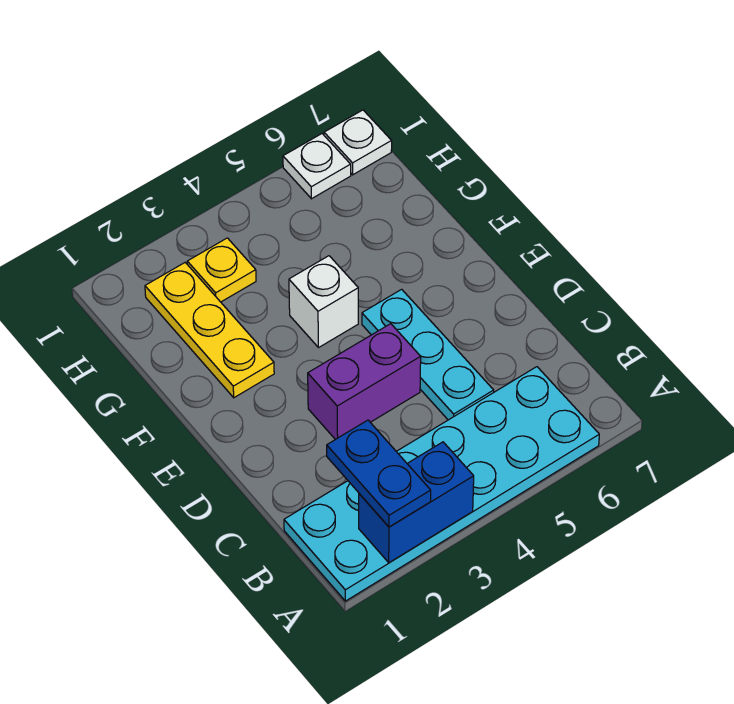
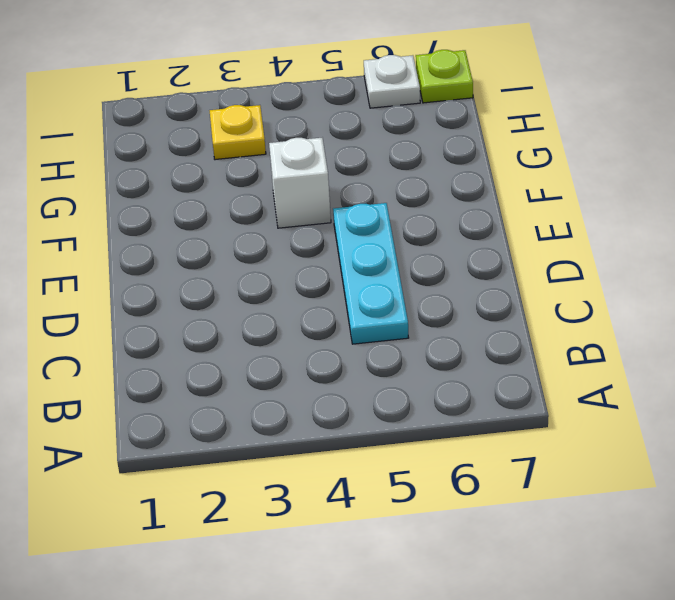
lime plate I7 level 1 -> white plate I7 level 1
none -> cyan plate A1:B6 level 1
none -> purple brick D3:D4 level 1

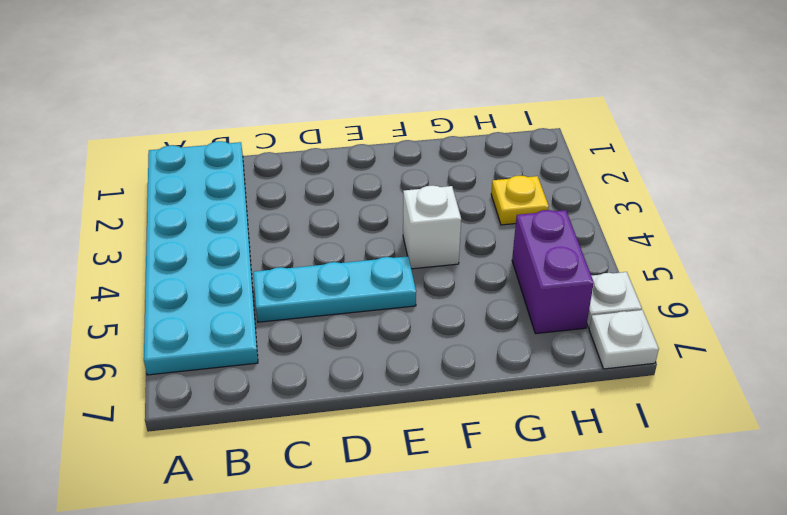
purple brick H5:H6 level 1 -> purple brick D3:D4 level 1
none -> yellow plate F2:H2 level 1
none -> blue brick A2:A3 level 2

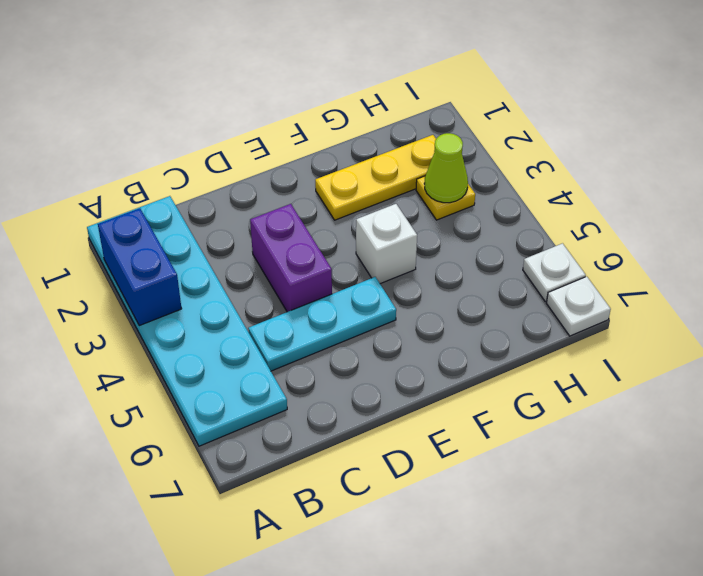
lime cone H3 level 2 -> none
none -> blue plate A2:B2 level 3

